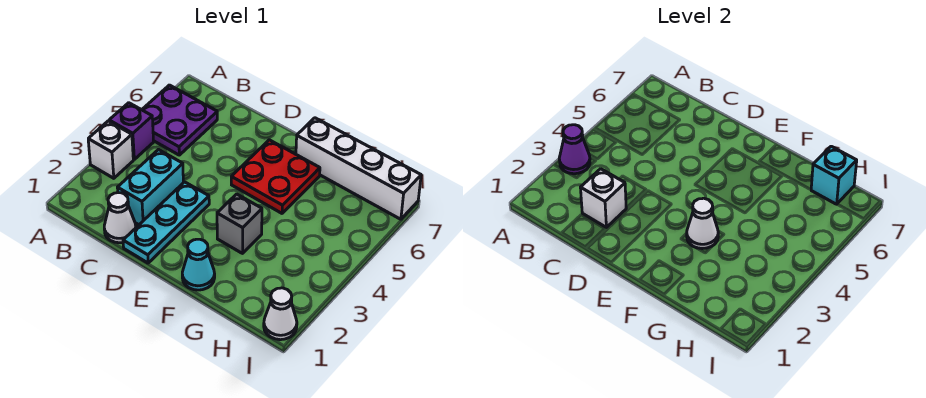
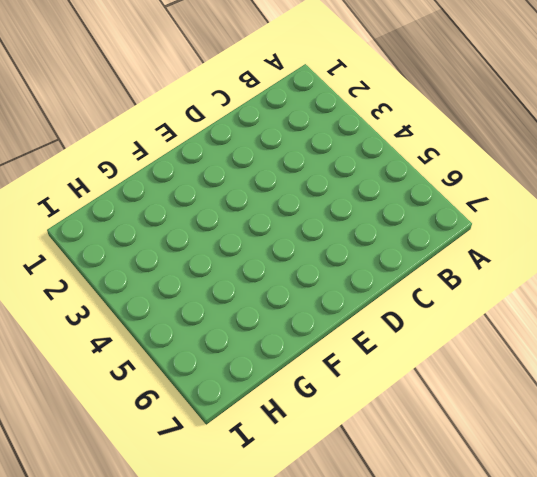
none -> white brick A3 level 1
none -> purple brick A4 level 1
none -> purple plate A5:B6 level 1

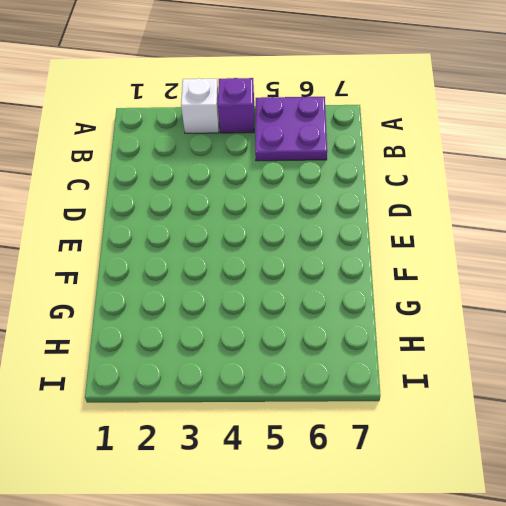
none -> white cone C1 level 1
none -> cyan brick C2:C3 level 1
none -> cyan plate D1:D3 level 1

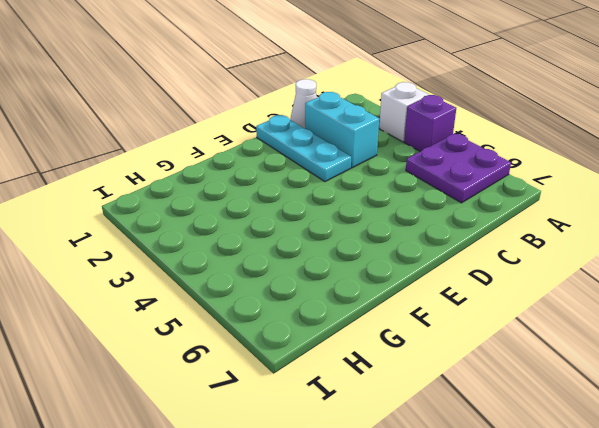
none -> red plate E5:F6 level 1
none -> cyan cone F1 level 1
none -> grey brick F3 level 1

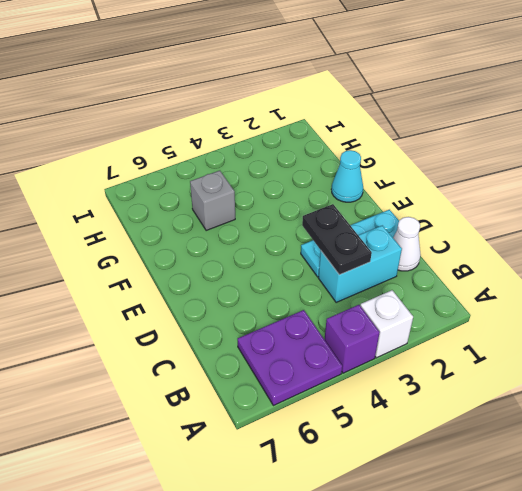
black plate C3:D3 level 2 -> none
grey brick G5 level 1 -> grey brick F3 level 1
none -> red plate E5:F6 level 1
none -> white brick F7:I7 level 1
none -> white cone I1 level 1

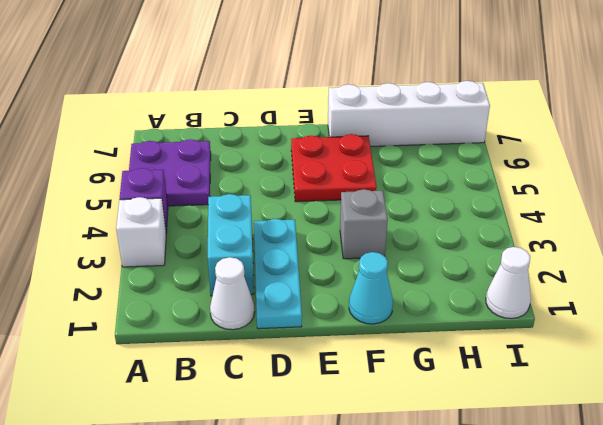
none -> purple cone A3 level 2
none -> white brick C2 level 2
none -> white cone F3 level 2

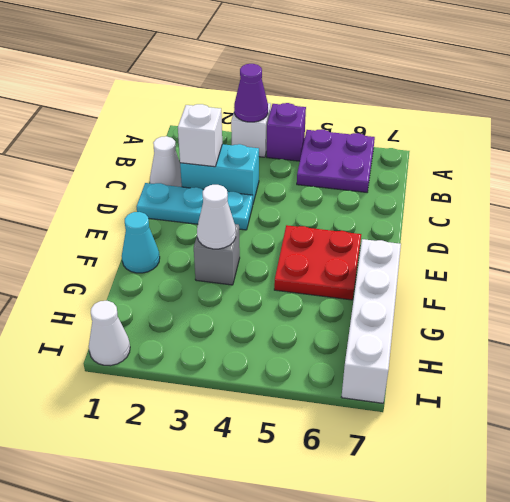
none -> cyan brick H7 level 2

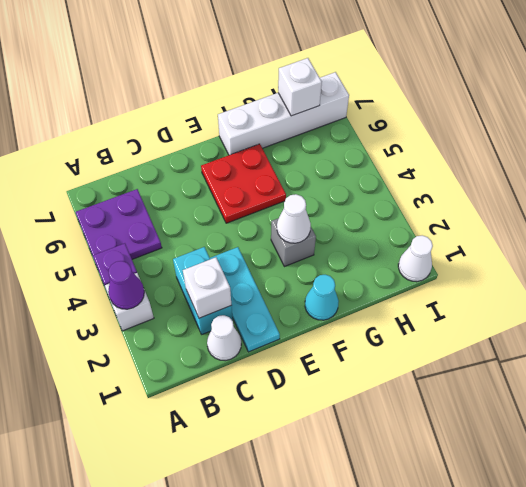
white brick H7 level 2 -> cyan brick H7 level 2

